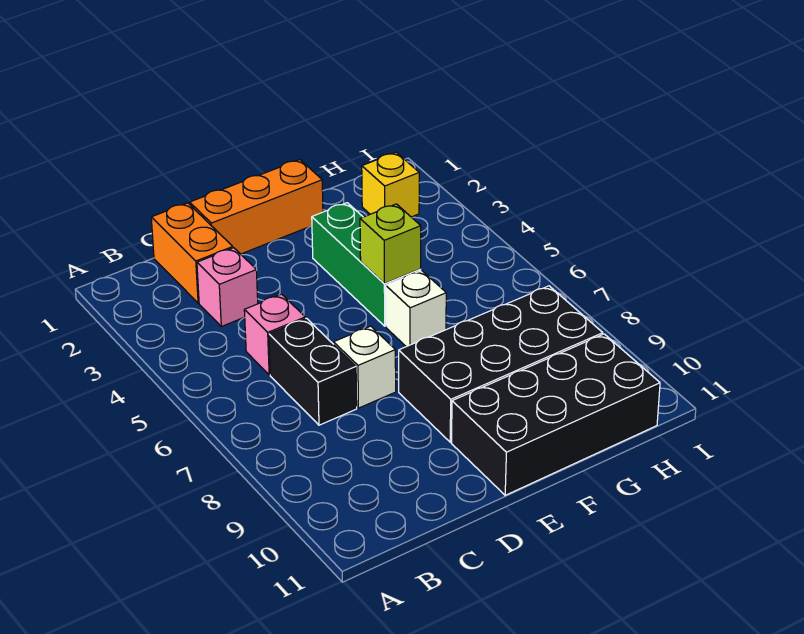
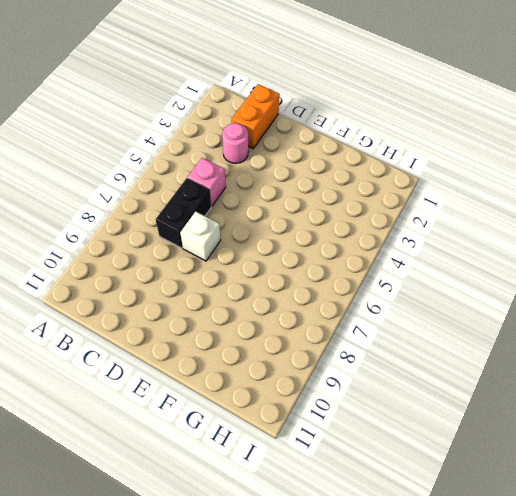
pink round brick C3 level 1 -> pink brick C3 level 1
none -> orange brick D1:F1 level 1
none -> black brick E8:H9 level 1
none -> black brick E10:H11 level 1

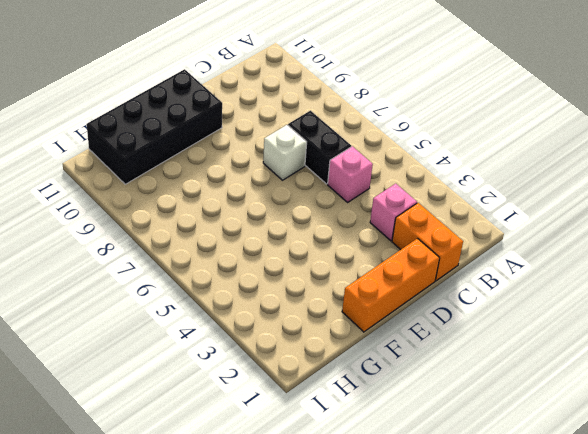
none -> black brick E8:H9 level 1
none -> green brick F3:F5 level 1
none -> white brick F6 level 1

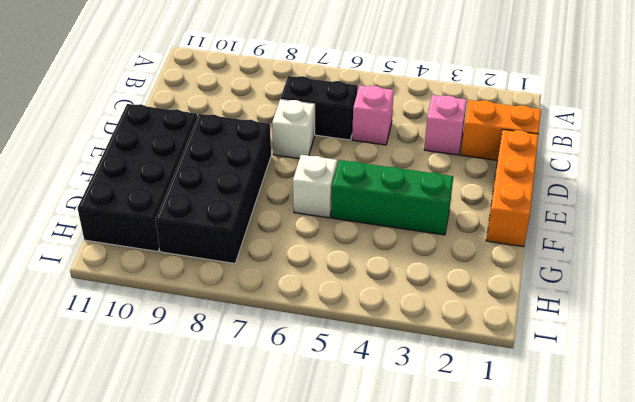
none -> yellow brick H2 level 1
none -> lime brick F5 level 2

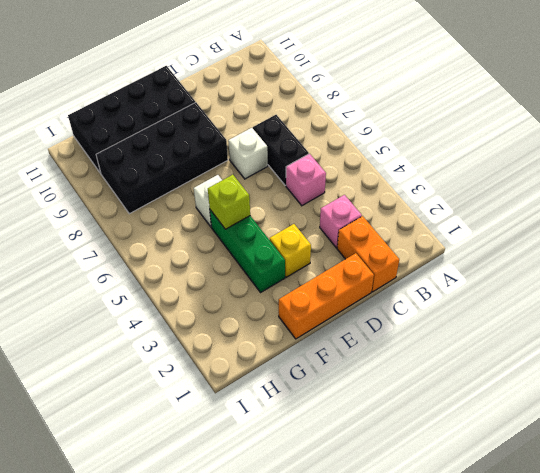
yellow brick E3 level 1 -> yellow brick H2 level 1

